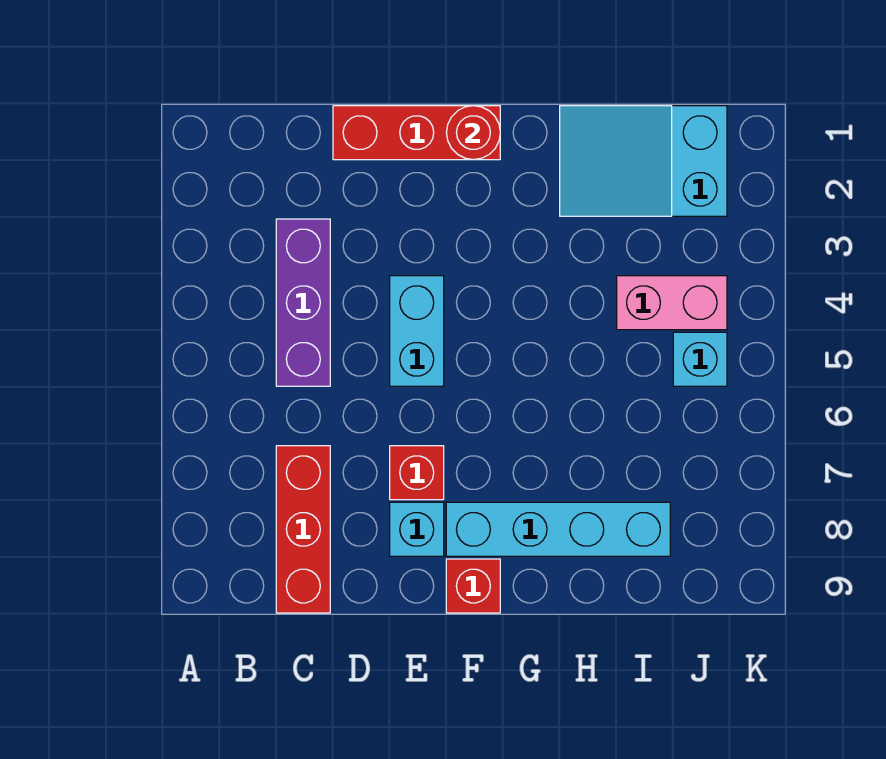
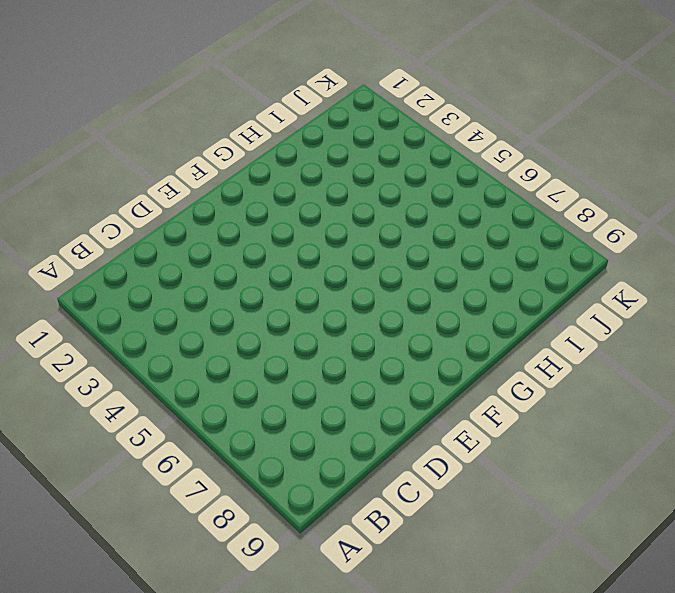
none -> purple brick C3:C5 level 1
none -> red brick C7:C9 level 1
none -> red brick D1:F1 level 1

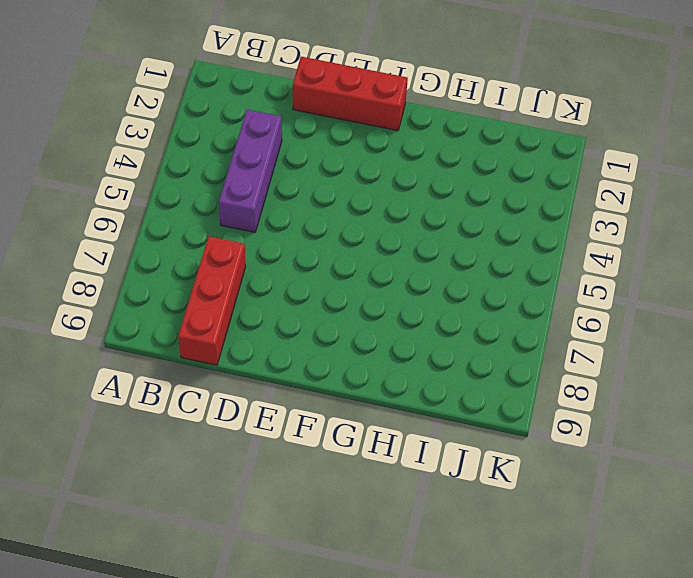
none -> cyan brick E4:E5 level 1
none -> red brick E7 level 1
none -> cyan brick E8 level 1

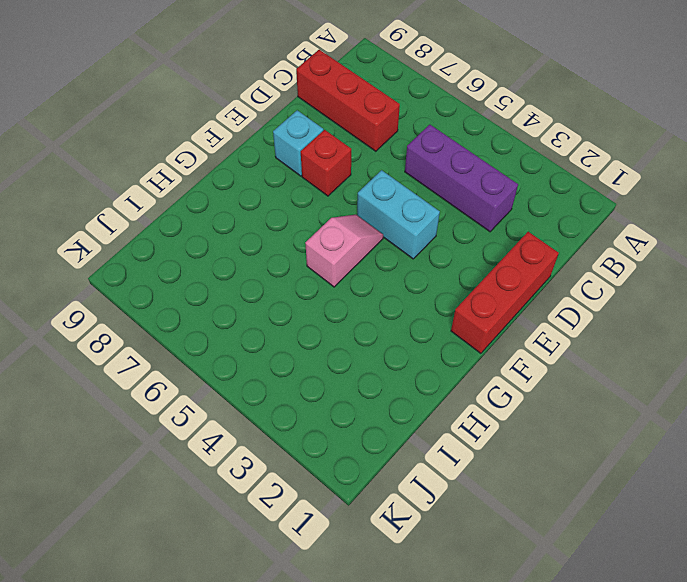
pink slope F5:G5 level 1 top G -> none
none -> cyan brick F8:I8 level 1
none -> red brick F9 level 1
none -> cyan slope H1:J2 level 1 top J

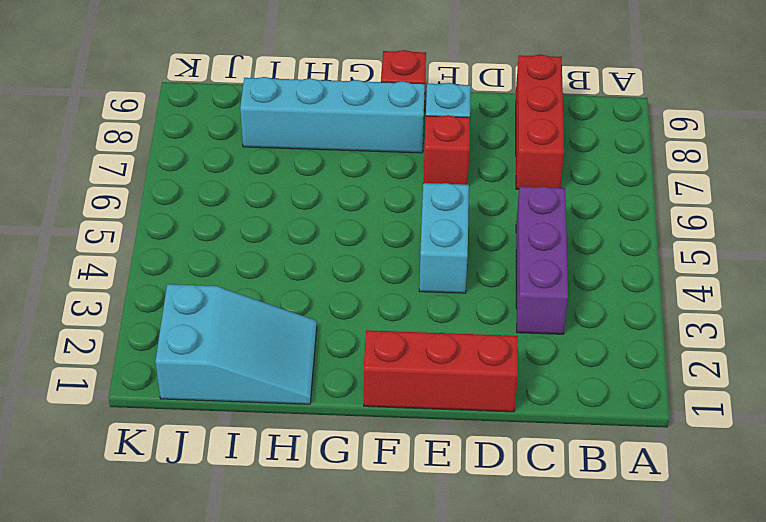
none -> pink brick I4:J4 level 1
none -> cyan brick J5 level 1
none -> red round brick F1 level 2

